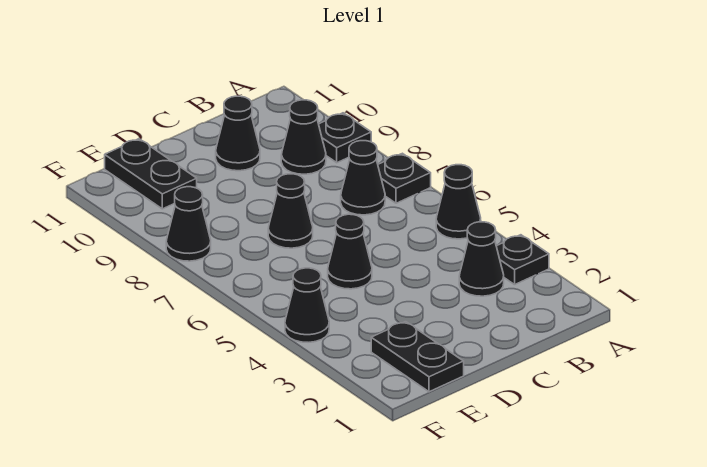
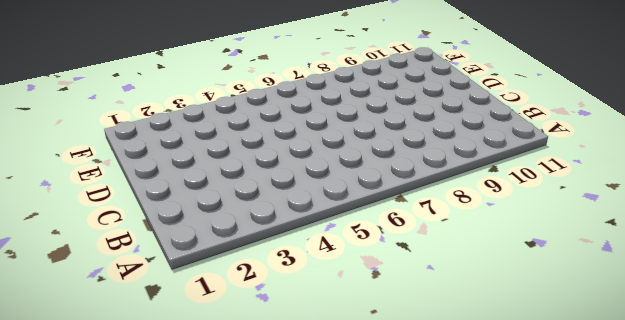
none -> black plate A3 level 1
none -> black cone A5 level 1
none -> black plate A7 level 1

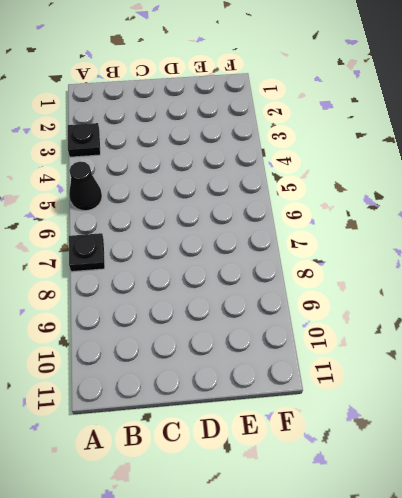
none -> black plate A9 level 1
none -> black cone B3 level 1
none -> black cone B7 level 1

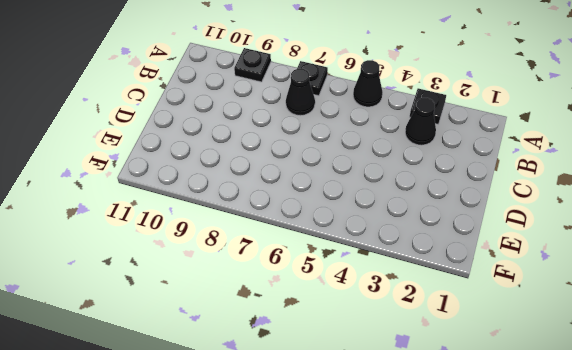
none -> black cone B9 level 1
none -> black cone C10 level 1
none -> black cone D5 level 1

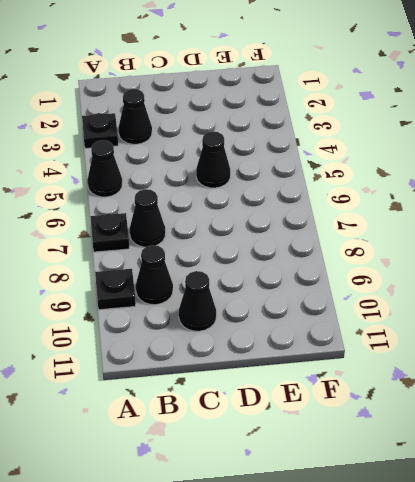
none -> black cone D7 level 1
none -> black plate E1:E2 level 1
none -> black plate E10:E11 level 1

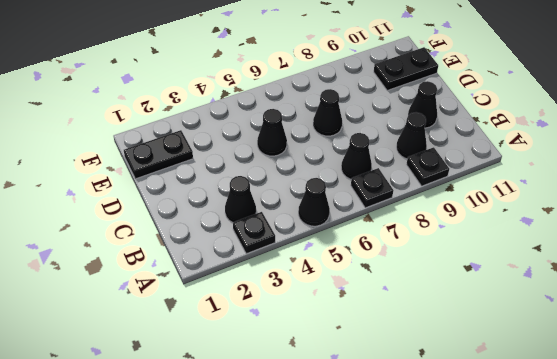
none -> black cone F4 level 1
none -> black cone F8 level 1

